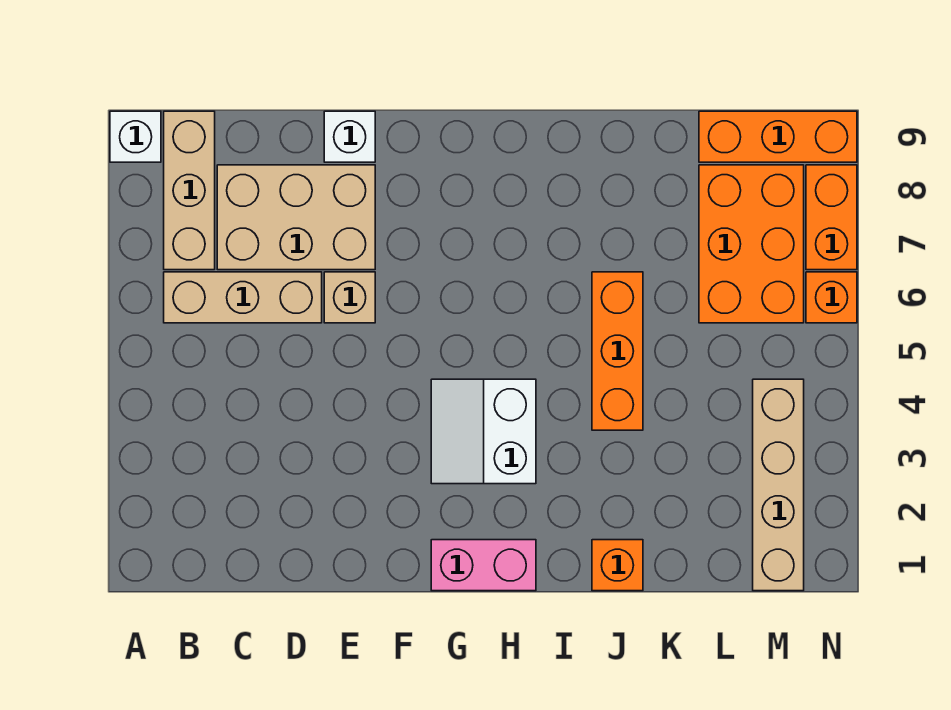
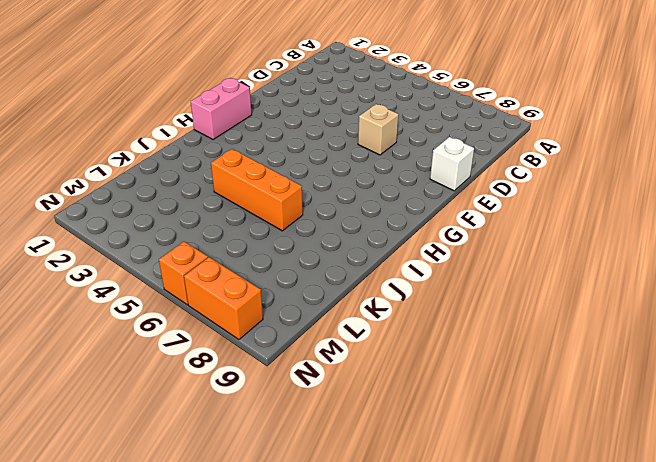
none -> white brick A9 level 1
none -> tan brick B6:D6 level 1
none -> tan brick B7:B9 level 1

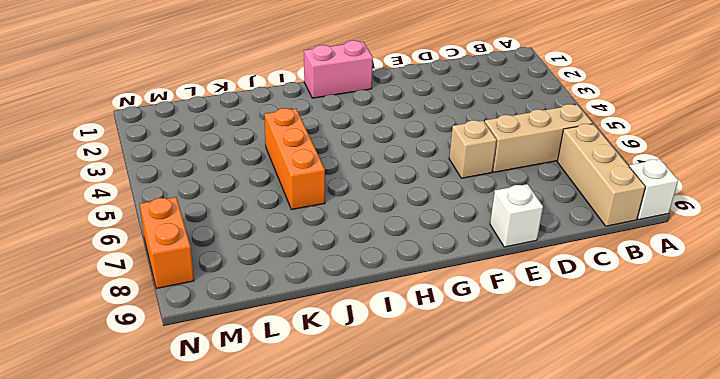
none -> tan brick C7:E8 level 1
none -> white slope G3:H4 level 1 top H
none -> orange brick J1 level 1

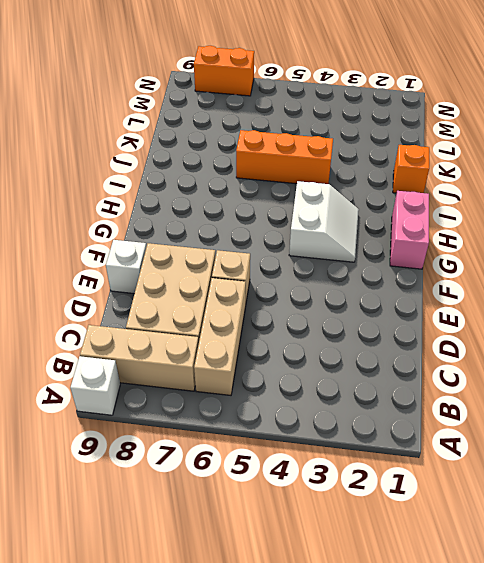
white slope G3:H4 level 1 top 4 -> white slope G3:H4 level 1 top H
none -> orange brick L6:M8 level 1
none -> orange brick L9:N9 level 1
none -> tan brick M1:M4 level 1

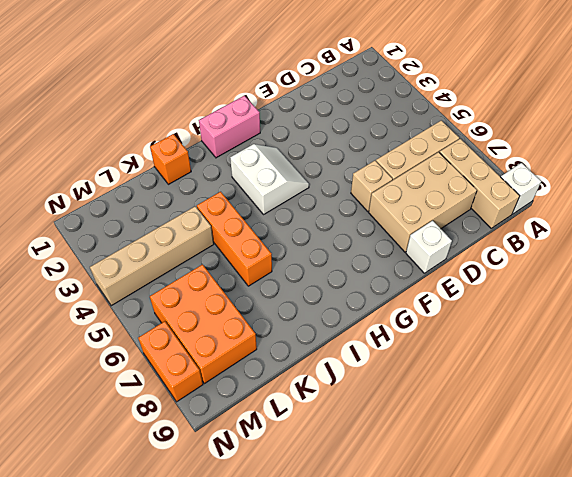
tan brick K4:N4 level 1 -> tan brick M1:M4 level 1
none -> orange brick L9:N9 level 1
none -> orange brick N6 level 1

